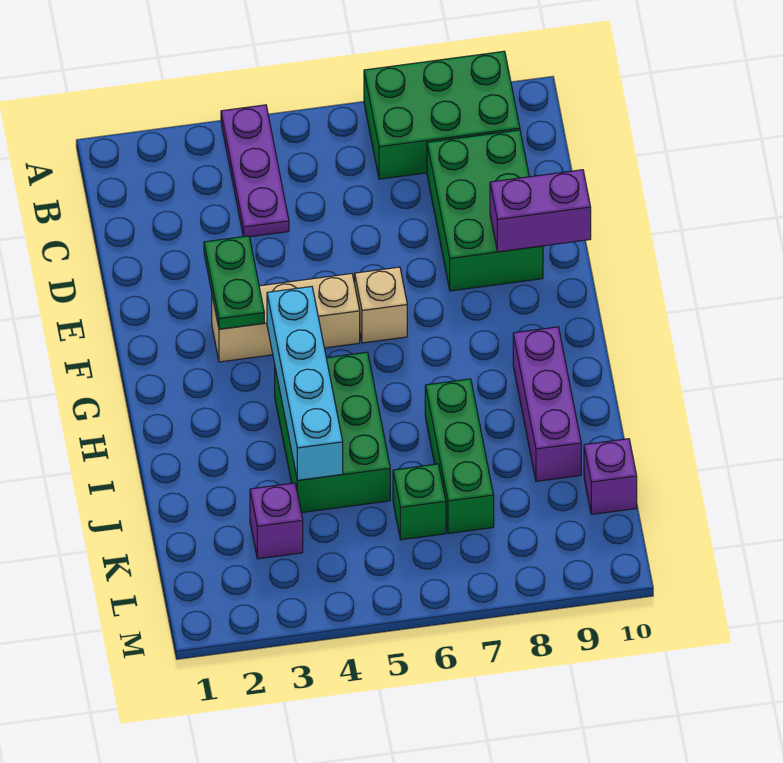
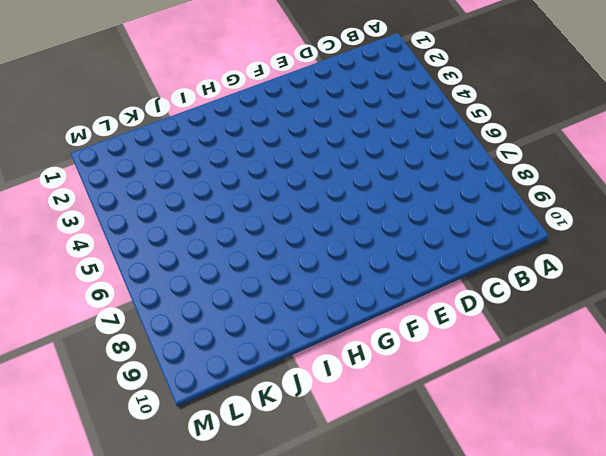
none -> purple plate A4:C4 level 1
none -> green brick A7:B9 level 1
none -> green brick C8:E9 level 1

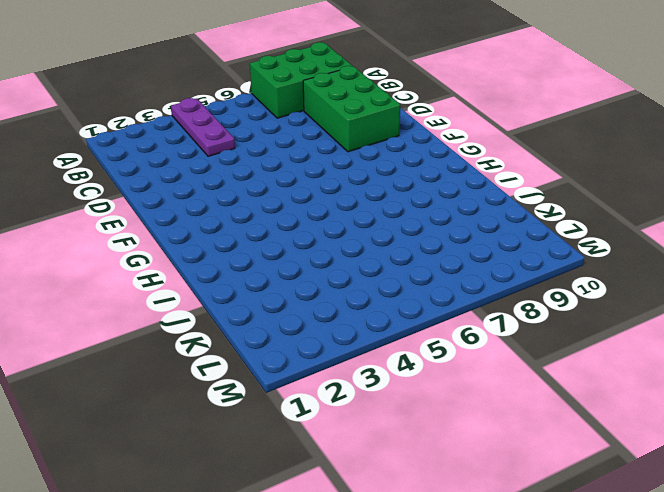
none -> tan brick F3:F5 level 1
none -> tan brick F6 level 1
none -> green brick H4:J5 level 1

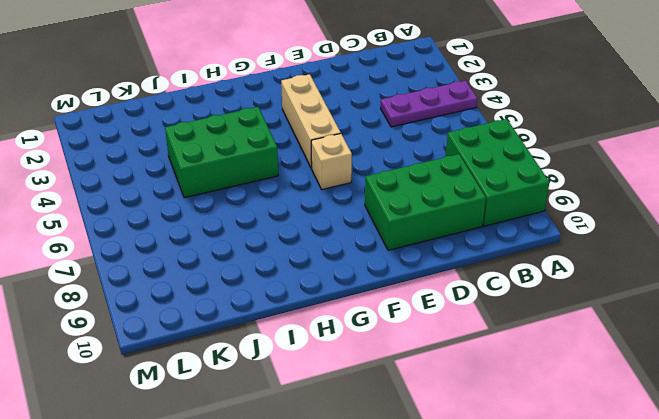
none -> purple brick H9:J9 level 1
none -> green brick I7:K7 level 1
none -> purple brick K3 level 1

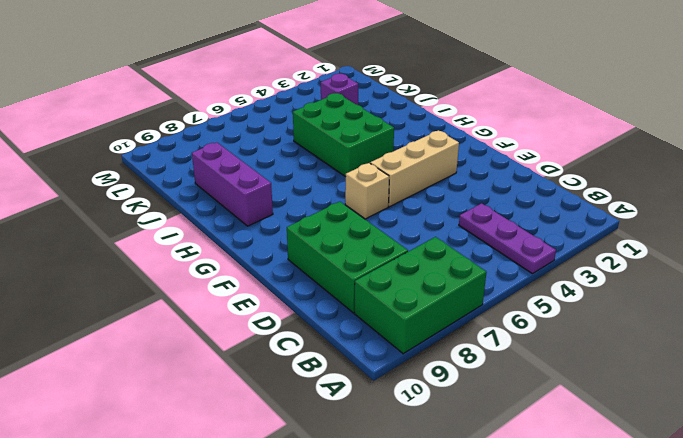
none -> green brick I7:K7 level 1
none -> green brick K6 level 1
none -> purple brick K10 level 1

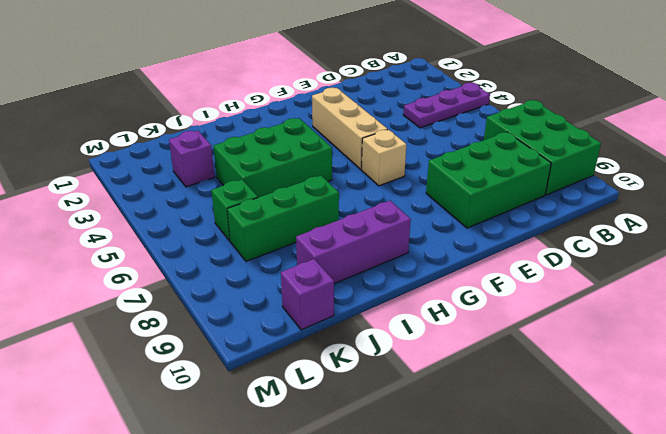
none -> green plate E3:F3 level 2
none -> purple brick E9:E10 level 2
none -> cyan brick G4:J4 level 2

